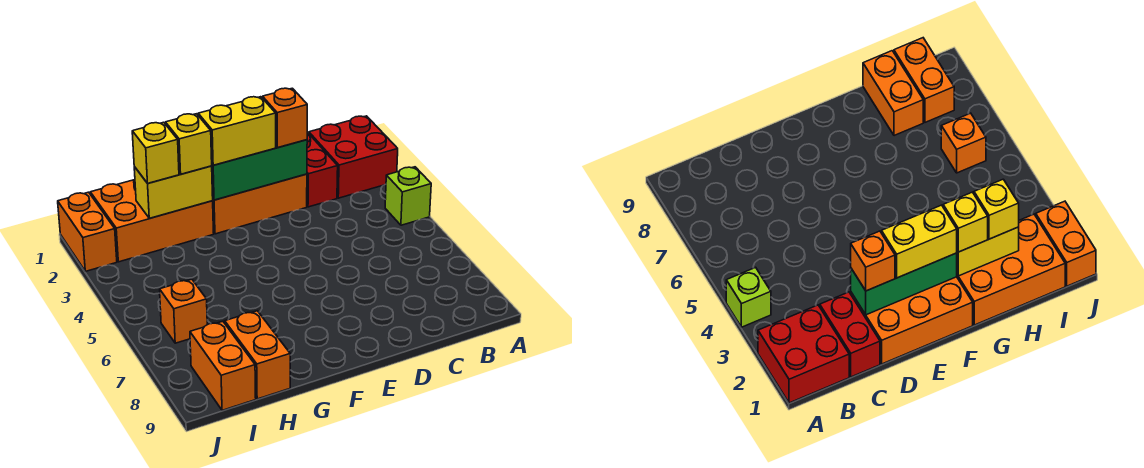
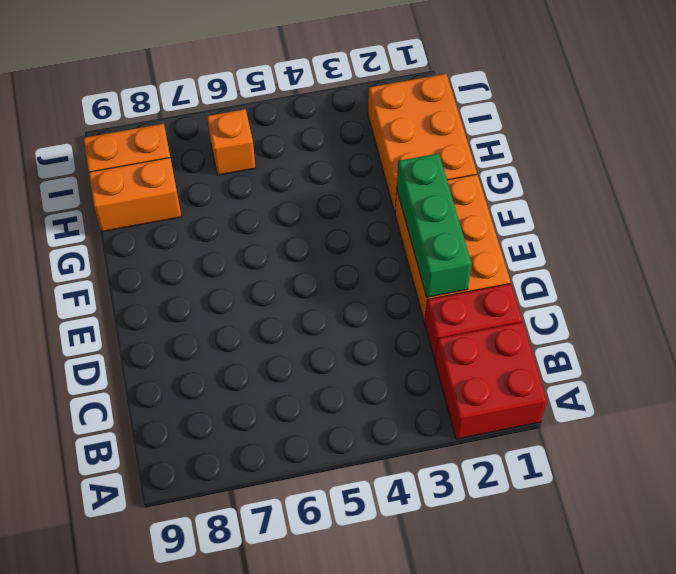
none -> lime brick A4 level 1
none -> orange brick J1:J2 level 1
none -> yellow brick G2:H2 level 2

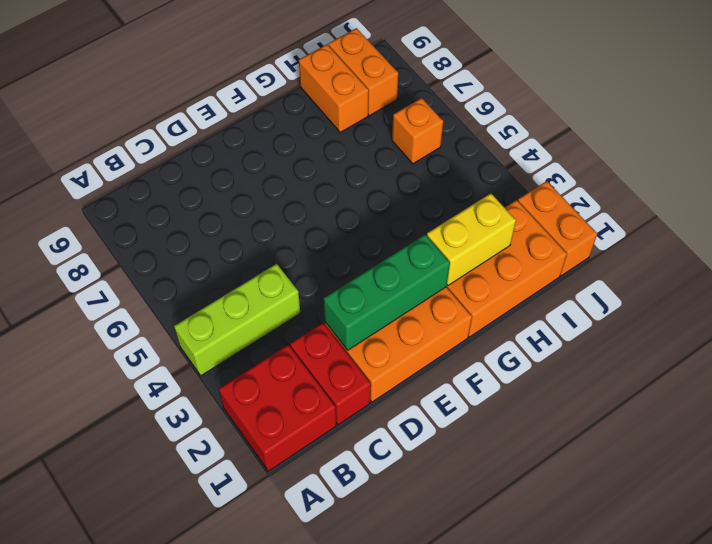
lime brick A4:C4 level 1 -> lime brick A4 level 1
none -> orange brick D2 level 3
none -> yellow brick E2:F2 level 3
none -> yellow brick G2 level 3

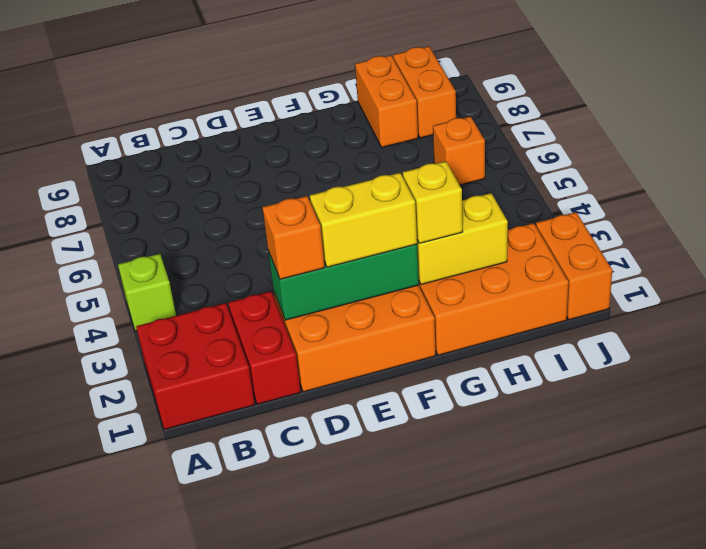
none -> yellow brick H2 level 3

